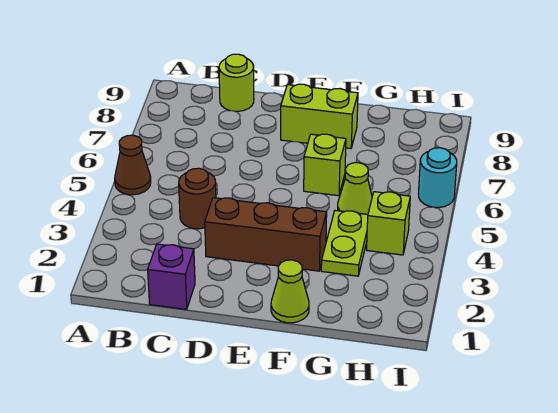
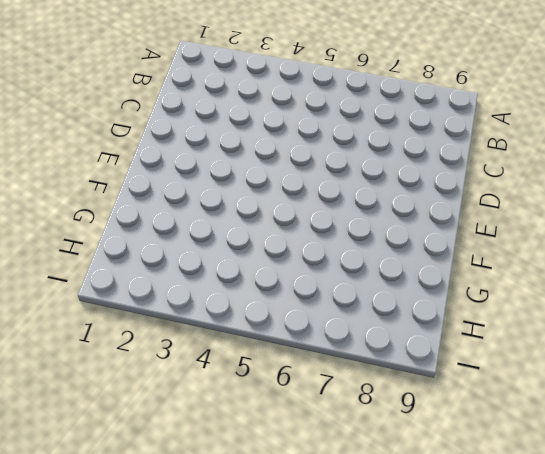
none -> brown cone A5 level 1
none -> purple brick C1 level 1
none -> brown round brick C4 level 1

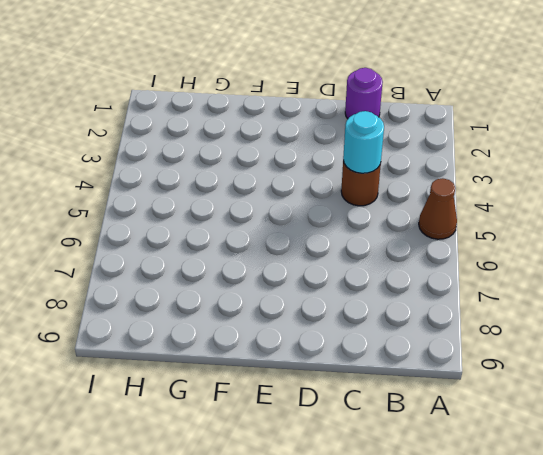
purple round brick C1 level 1 -> purple brick C1 level 1
cyan round brick C4 level 2 -> cyan round brick I6 level 1
none -> lime round brick C9 level 1
none -> brown brick D3:F3 level 1
none -> lime brick E8:F8 level 1

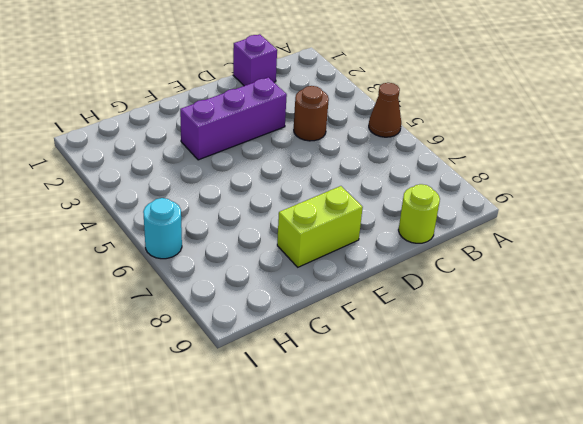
purple brick D3:F3 level 1 -> brown brick D3:F3 level 1
none -> lime cone F1 level 1
none -> lime brick F6 level 1
none -> lime plate G3:G4 level 1

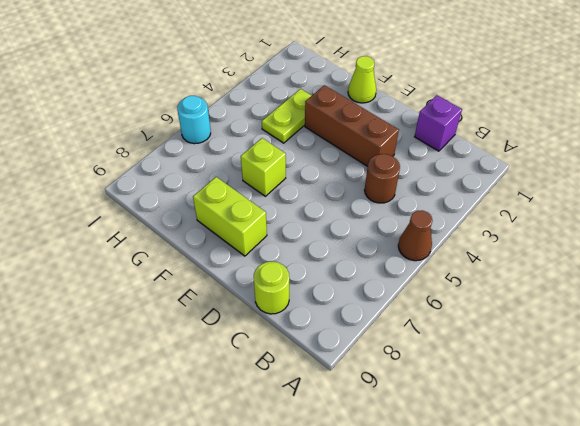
none -> lime cone G5 level 1
none -> lime brick H4 level 1

